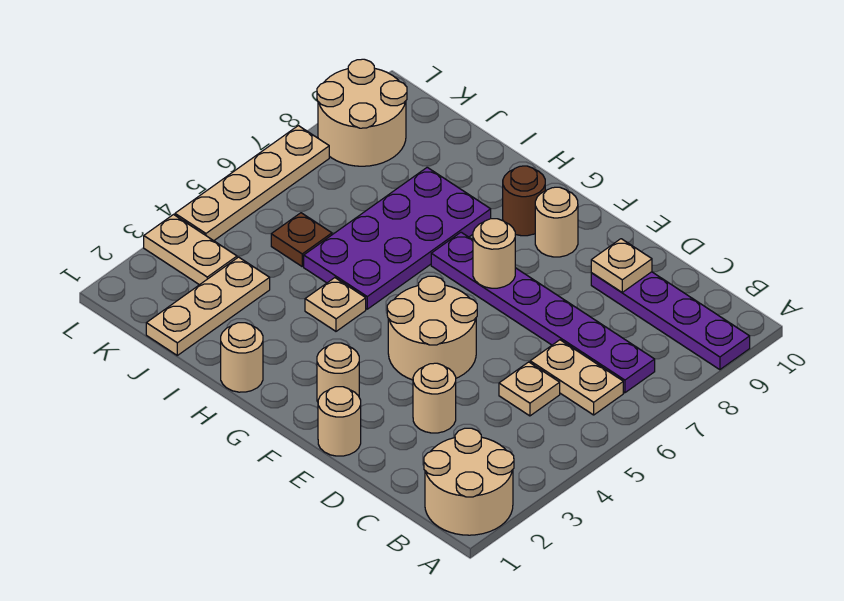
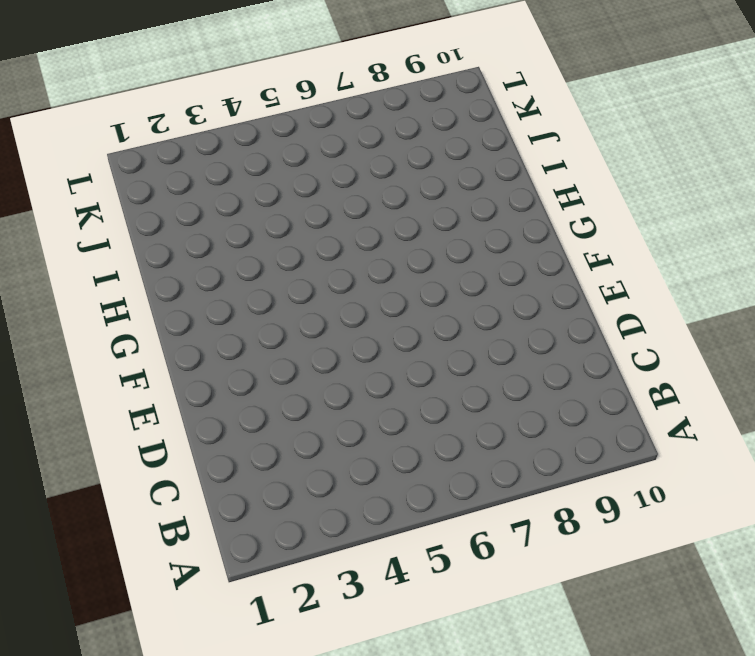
none -> tan round brick A1:B2 level 1
none -> purple plate A9:D9 level 1
none -> tan plate B6:C6 level 1

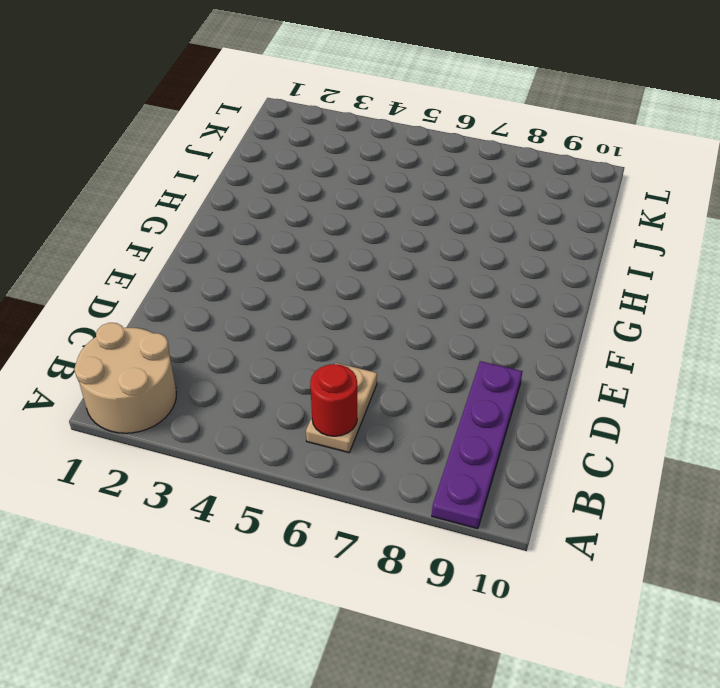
red round brick B6 level 2 -> none
none -> purple plate B7:G7 level 1
none -> tan plate C5 level 1
none -> tan round brick D3 level 1

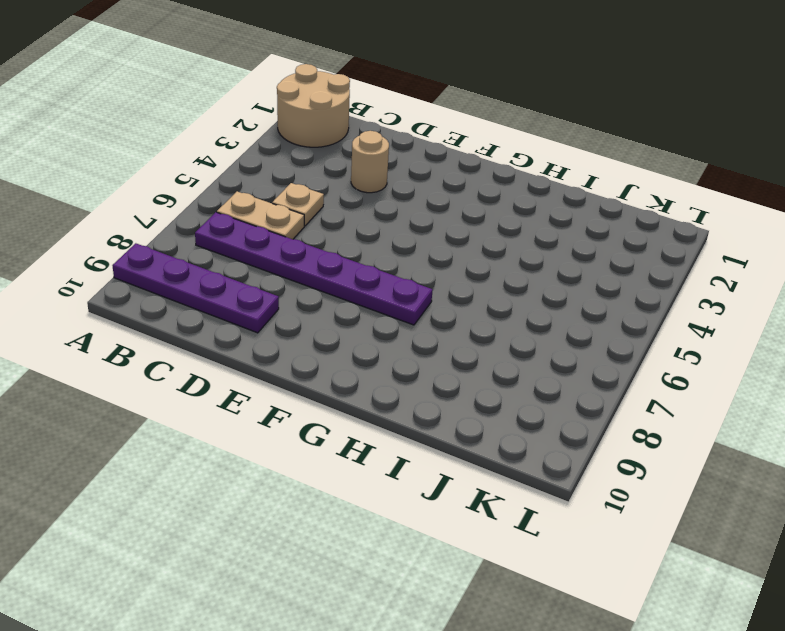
none -> tan round brick E1 level 1
none -> tan round brick E4:F5 level 1
none -> tan round brick F2 level 1

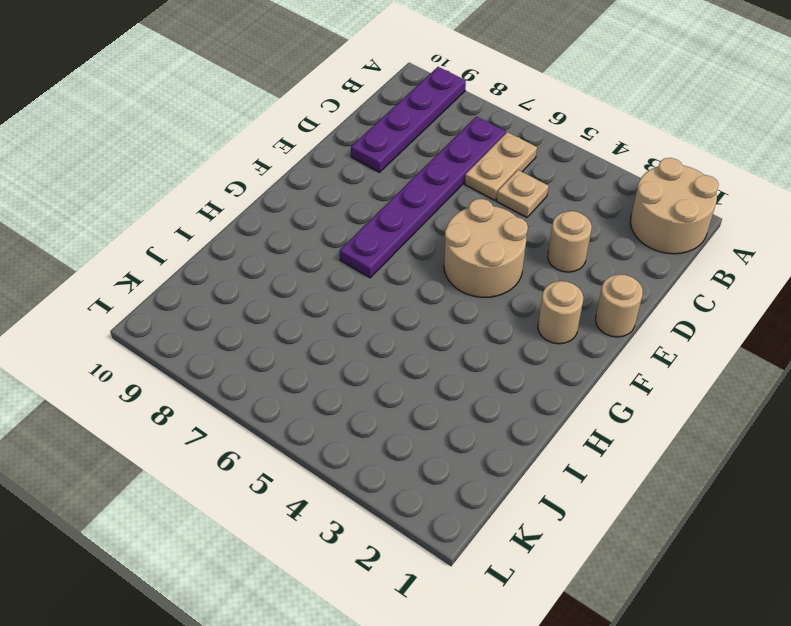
none -> tan round brick F9 level 1
none -> brown round brick G9 level 1
none -> tan round brick H1 level 1

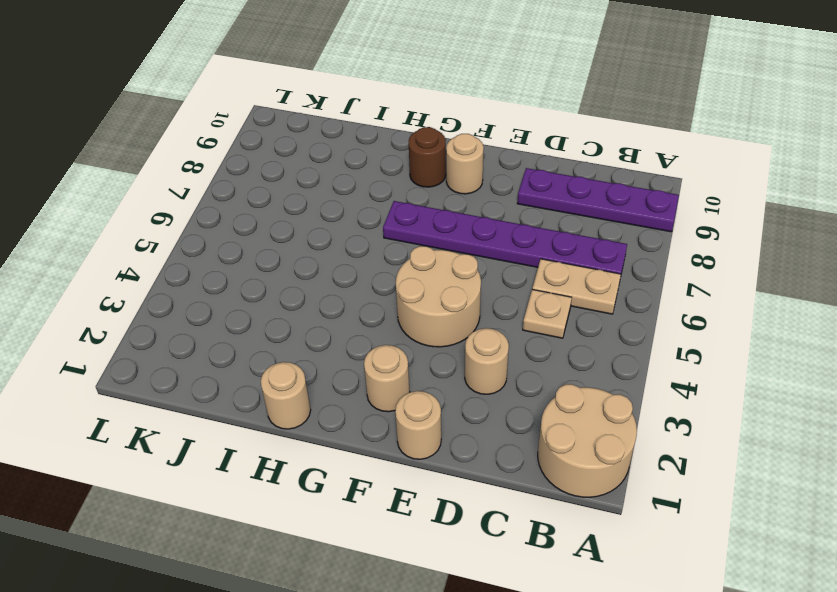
none -> tan plate H4 level 1
none -> purple plate H5:I8 level 1
none -> tan plate J1:J3 level 1

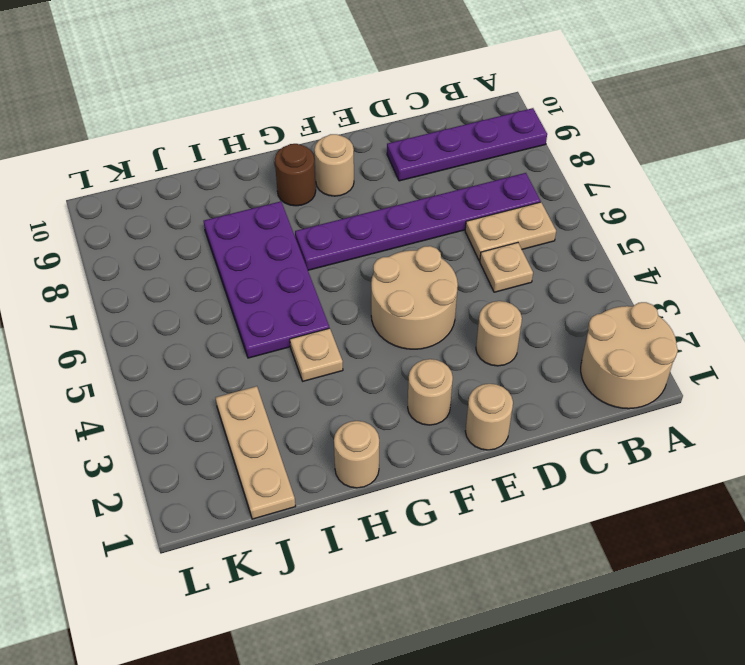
none -> brown plate J5 level 1
none -> tan plate K3:L3 level 1
none -> tan round brick K8:L9 level 1

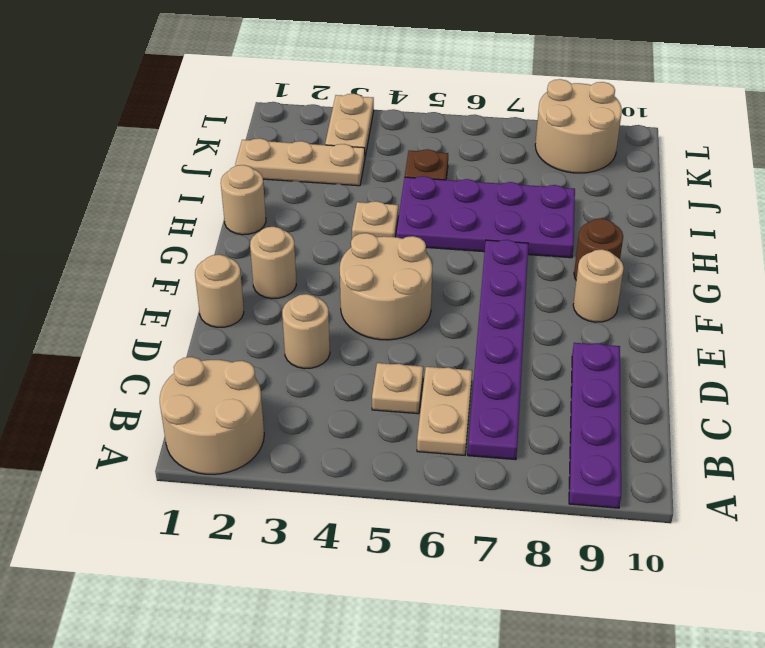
none -> tan plate L4:L7 level 1
none -> tan plate D9 level 2
none -> tan round brick F7 level 2

